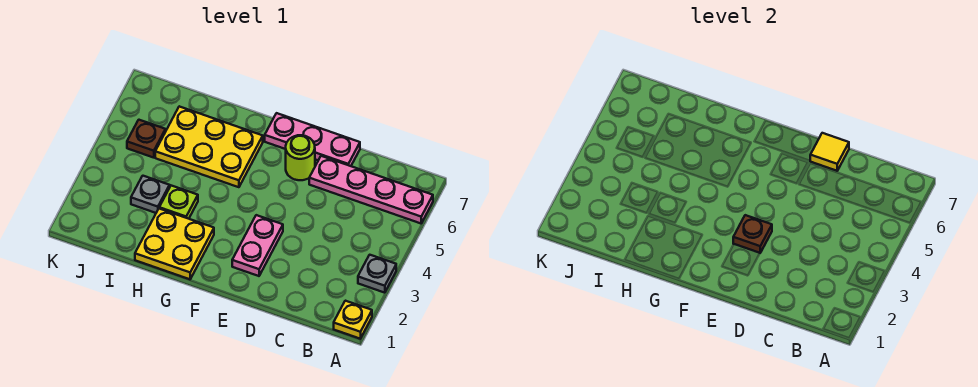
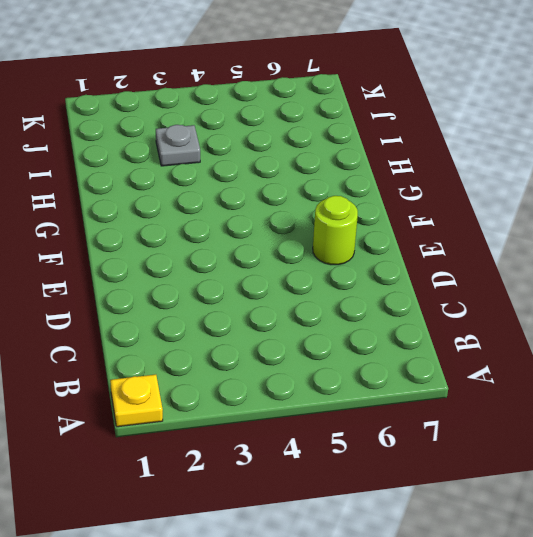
none -> grey plate A3 level 1
none -> pink plate A6:D6 level 1
none -> pink plate D7:F7 level 1

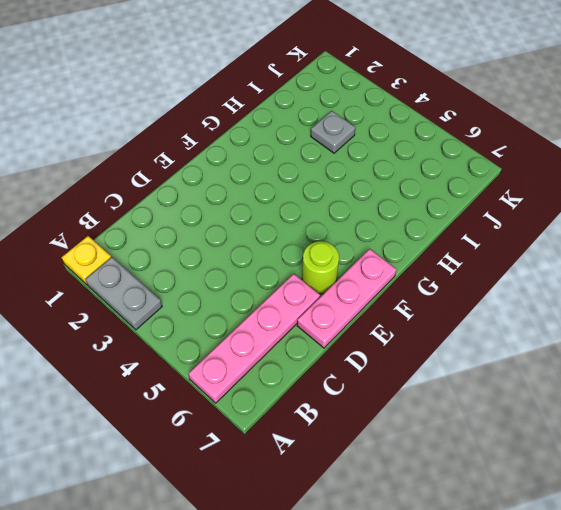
grey plate A2:A3 level 1 -> grey plate A3 level 1
none -> pink plate E2:E3 level 1
none -> yellow plate G1:H2 level 1
none -> yellow plate G5:I6 level 1

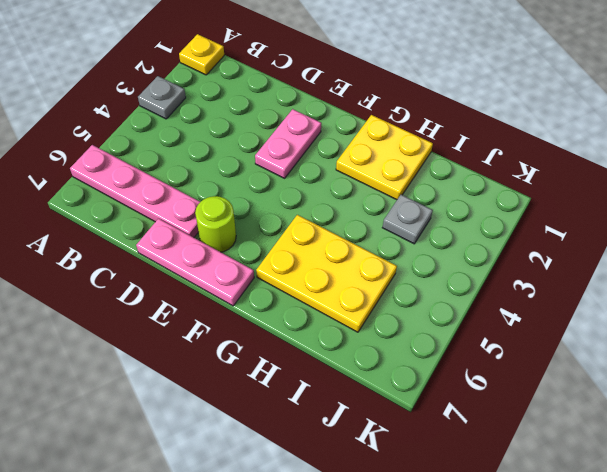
none -> lime plate H3 level 1
none -> brown plate J5 level 1
none -> yellow tile D7 level 2

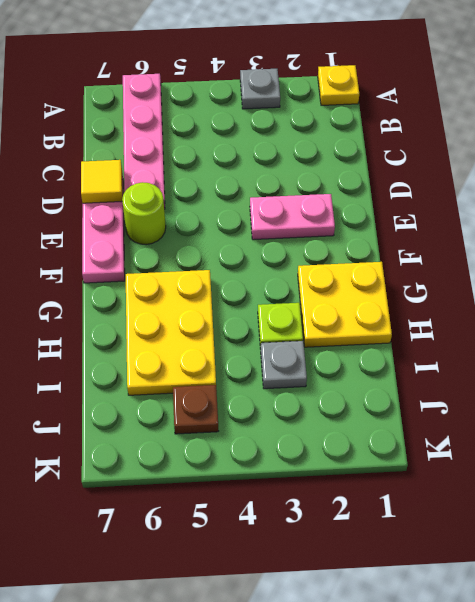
none -> brown plate E3 level 2

